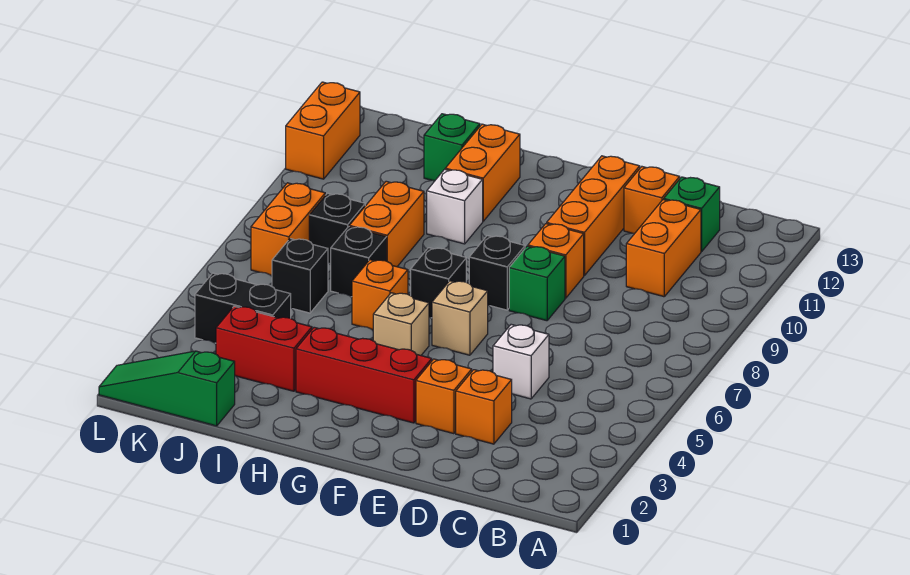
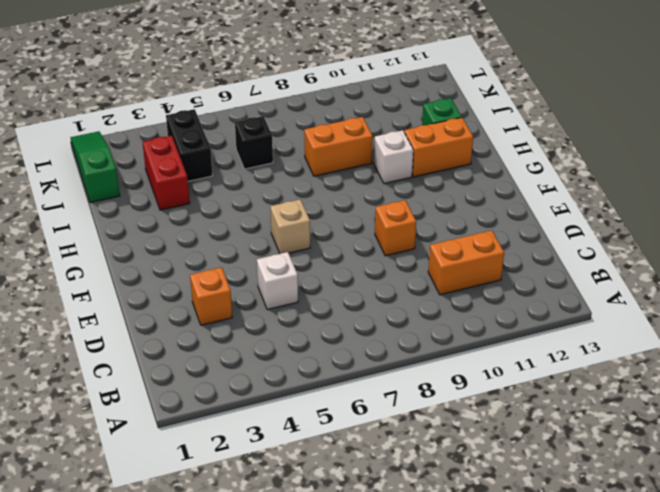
none -> green brick C12 level 1
none -> orange brick D12 level 1
none -> orange brick E3 level 1

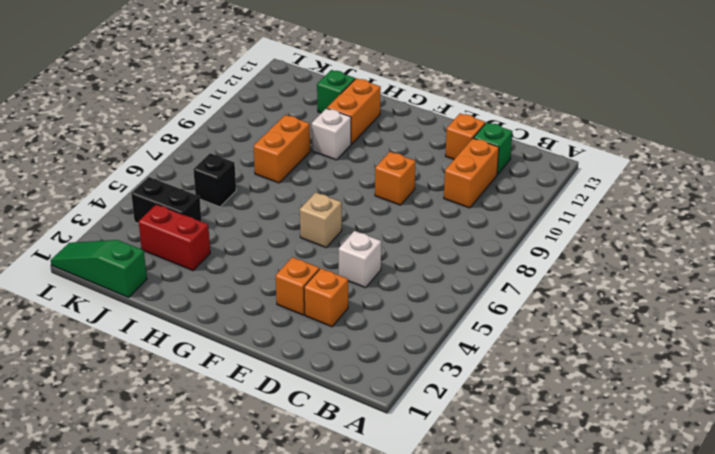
none -> green brick E8 level 1
none -> orange brick E10:E12 level 1
none -> red brick F3:H3 level 1

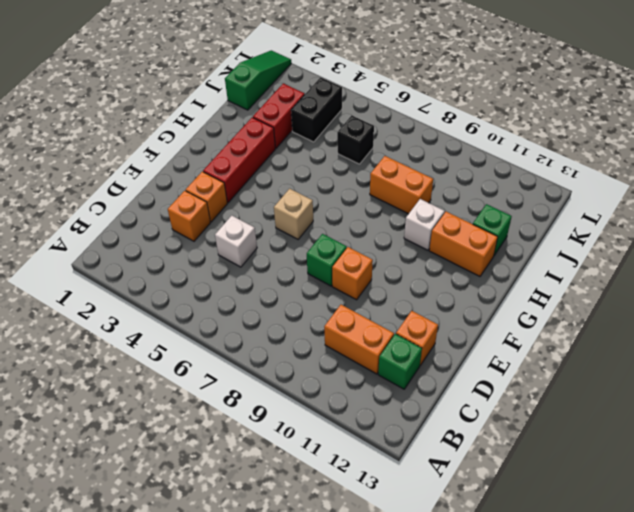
none -> orange brick E10:E12 level 1
none -> black brick F8 level 1
none -> tan brick G5 level 1

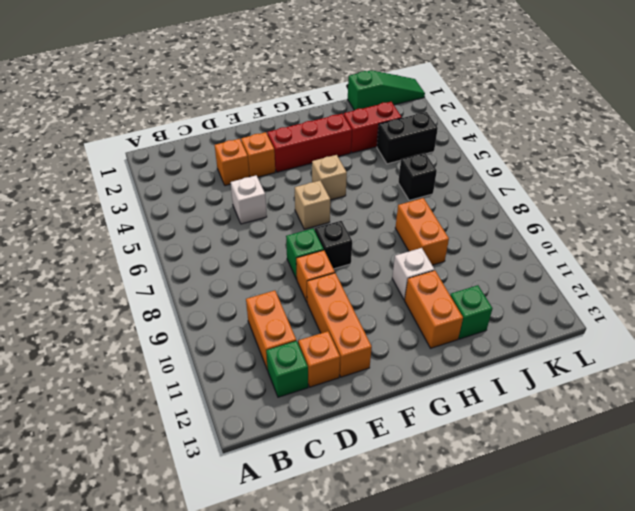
none -> black brick G7 level 1
none -> orange brick H6 level 1
none -> black brick I7 level 1

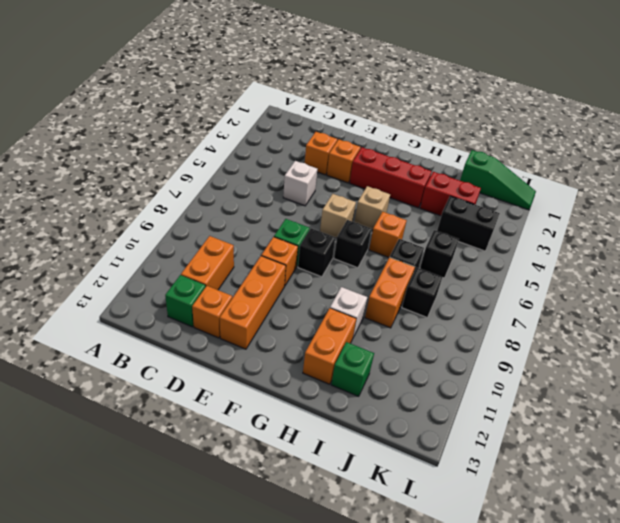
none -> orange brick K7:K8 level 1
none -> orange brick L11:L12 level 1

